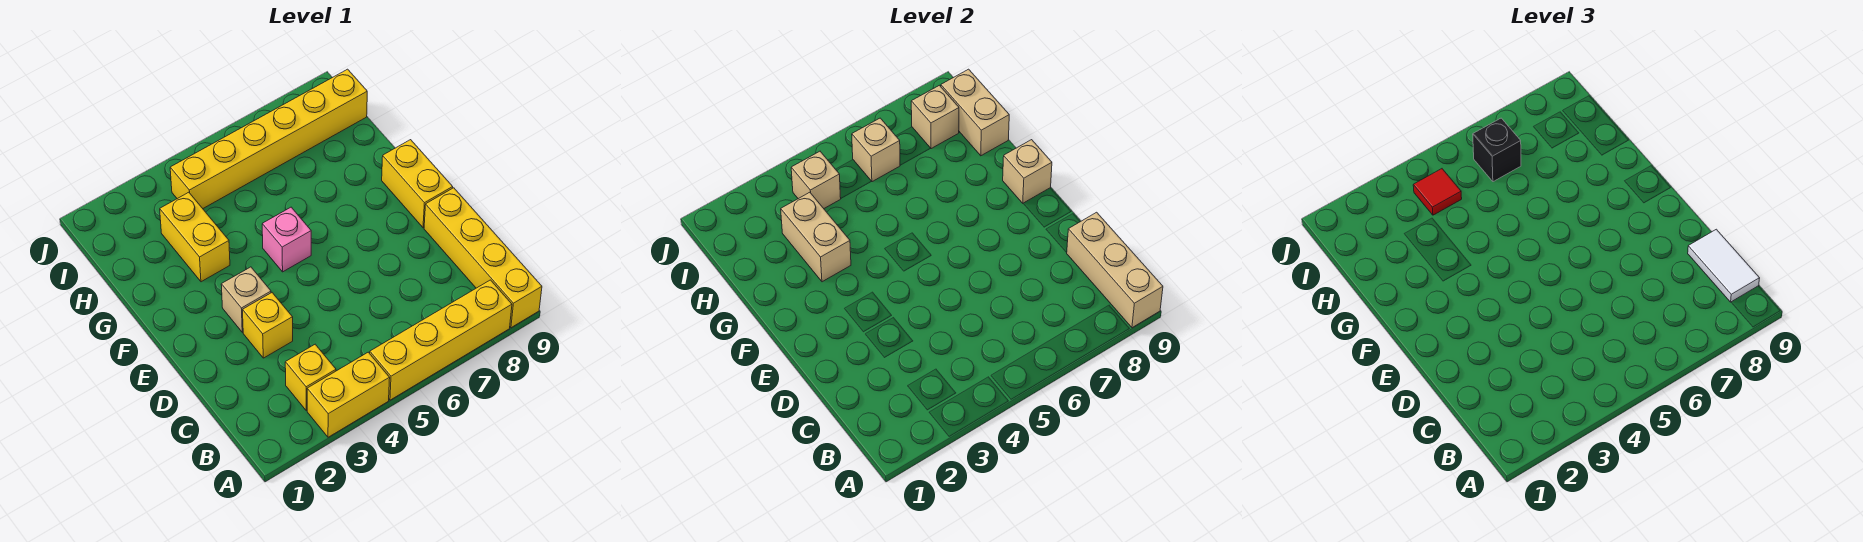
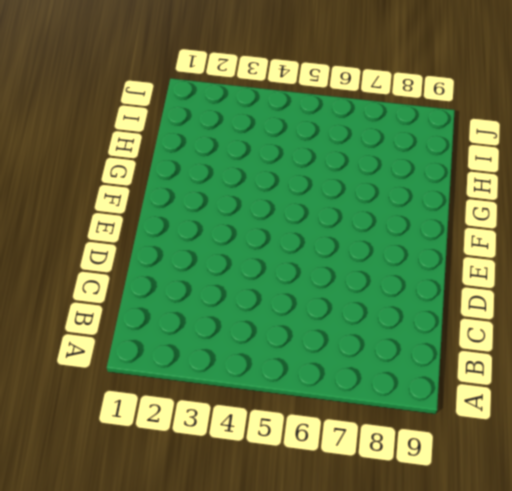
none -> yellow brick A3:A4 level 1
none -> yellow brick A5:A8 level 1
none -> yellow brick A9:D9 level 1

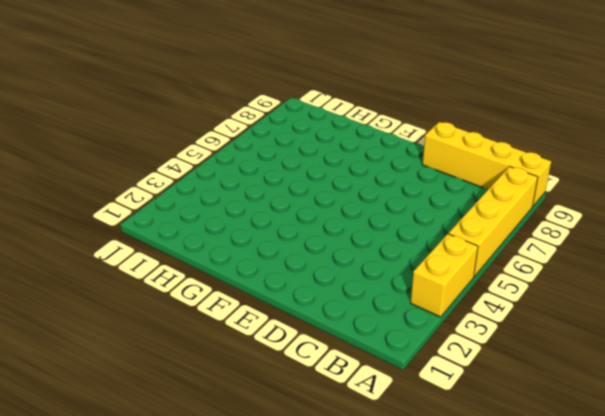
none -> yellow brick B3 level 1
none -> yellow brick D3 level 1
none -> tan brick E3 level 1

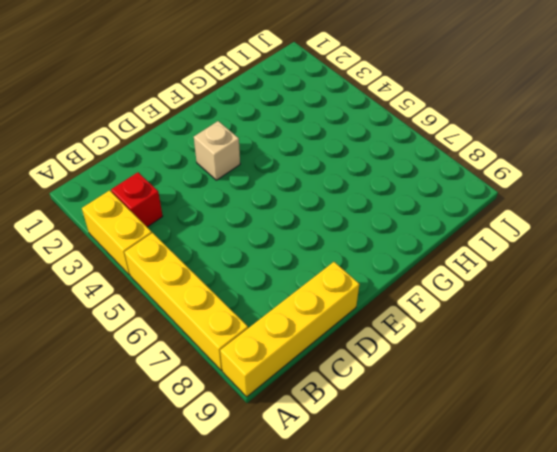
red brick B3 level 1 -> yellow brick B3 level 1
none -> yellow brick D3 level 1
none -> yellow brick E9:F9 level 1
none -> pink brick F5 level 1

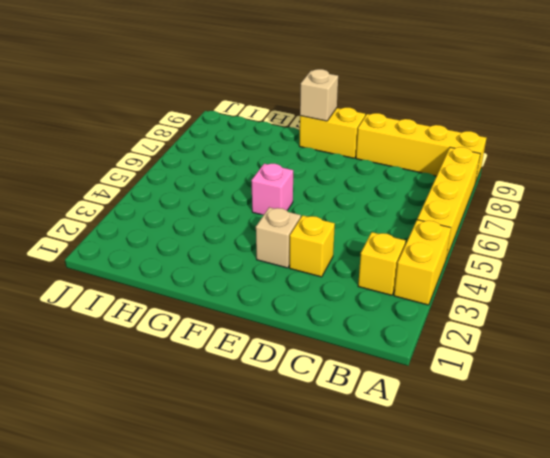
none -> yellow brick G3:H3 level 1
none -> yellow brick I4:I9 level 1
none -> tan brick A9:C9 level 2

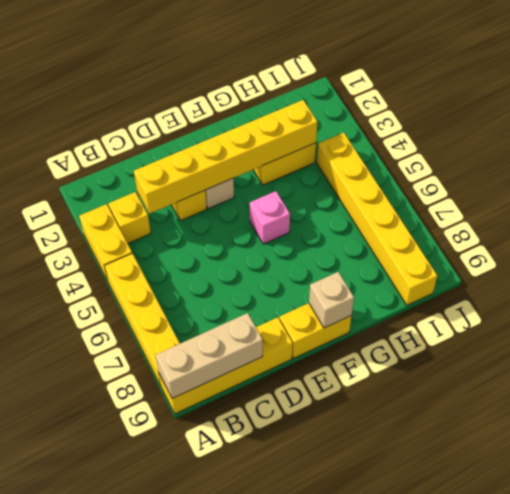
yellow brick C3:H3 level 2 -> tan brick G3:H3 level 2
none -> tan brick H9:I9 level 2
none -> tan brick I4 level 2
none -> tan brick I6 level 2

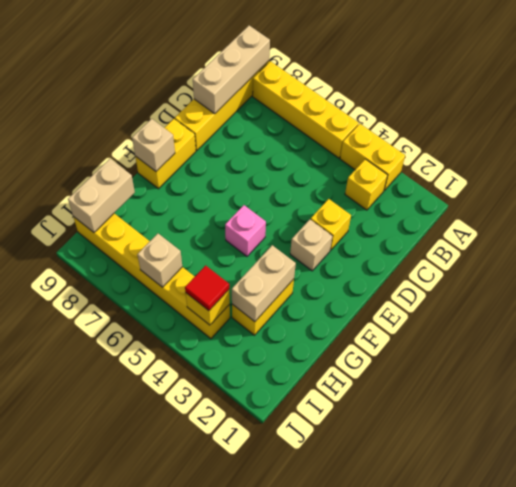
yellow brick I4 level 2 -> tan brick I4 level 2
none -> tan brick I8 level 2
none -> white tile B9:C9 level 3
none -> black brick I6 level 3

